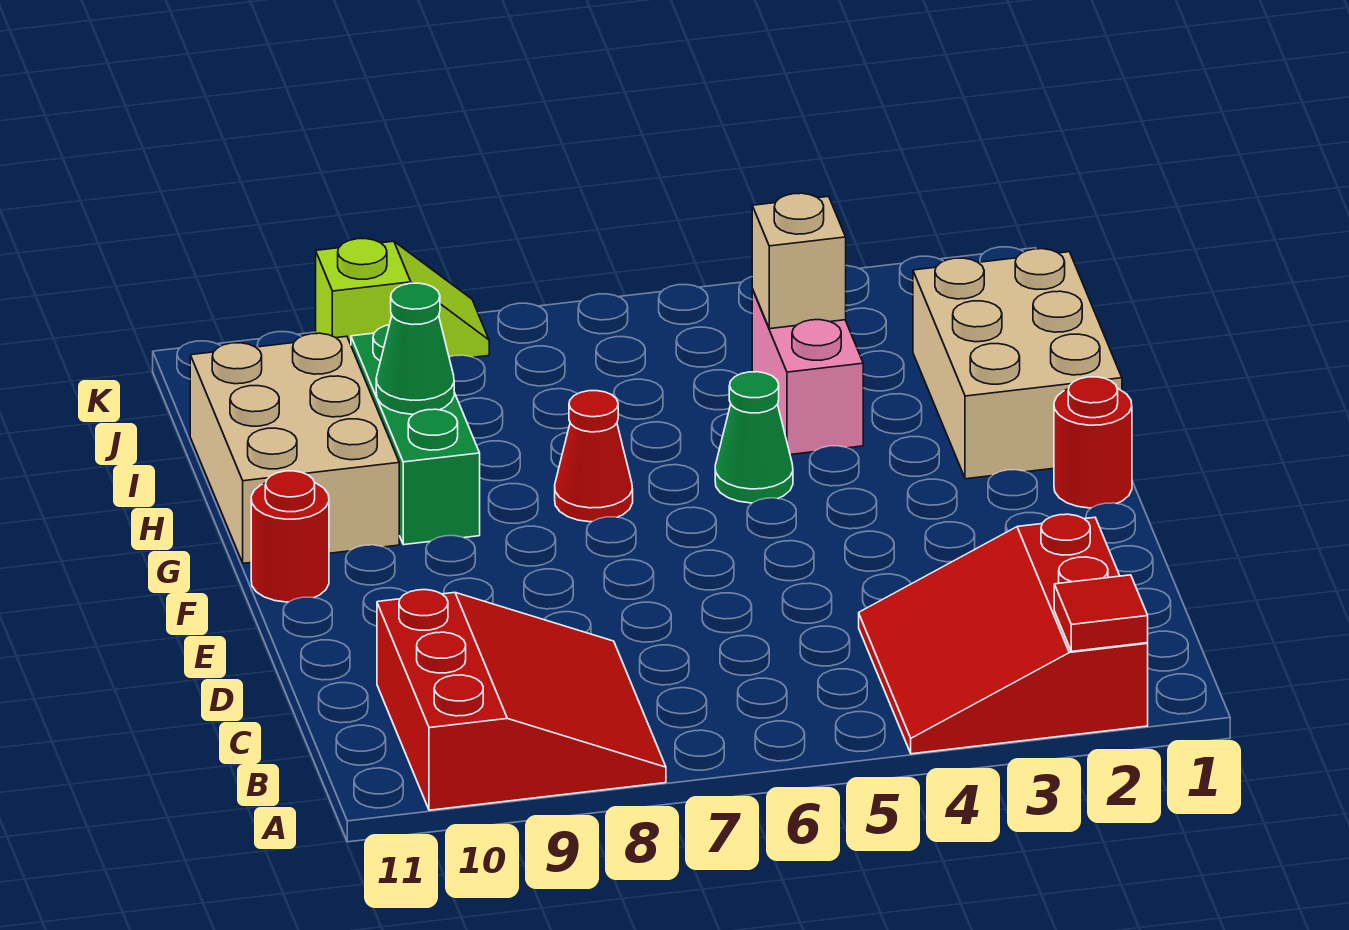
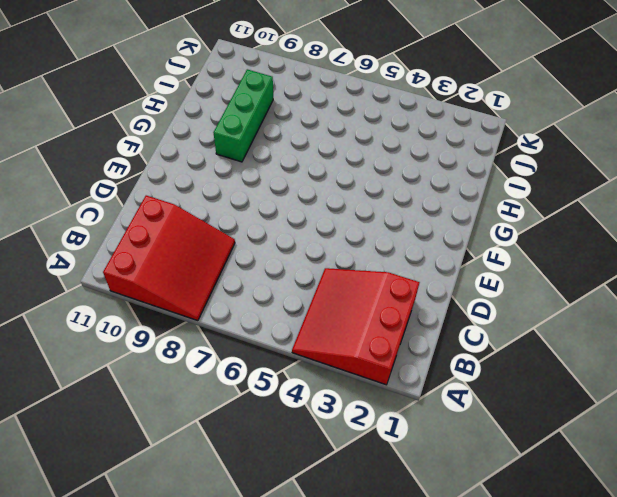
none -> red round brick F1 level 1
none -> red round brick F11 level 1
none -> tan brick G1:I2 level 1

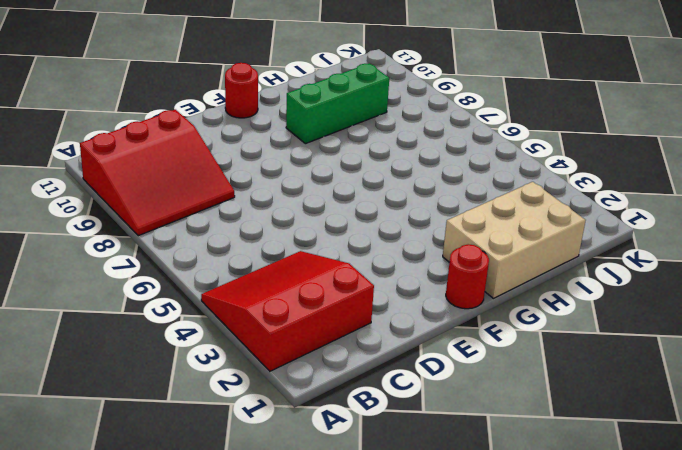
none -> green cone G5 level 1
none -> red cone G7 level 1
none -> tan brick G10:I11 level 1

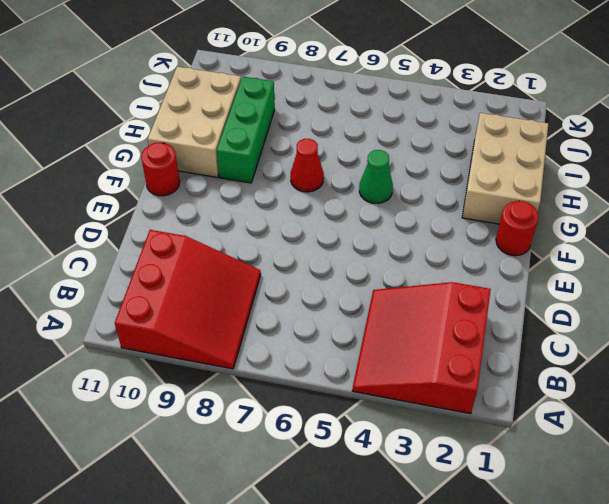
none -> pink brick H4:I4 level 1
none -> lime slope K8:K9 level 1 top 9
none -> red tile A2 level 2

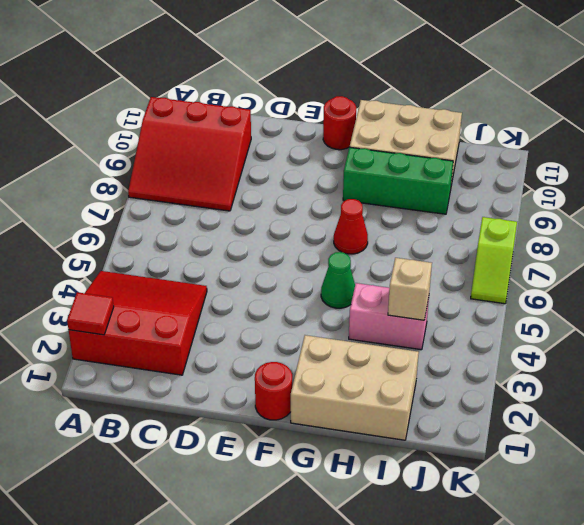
lime slope K6:K7 level 1 top 7 -> lime slope K8:K9 level 1 top 9
none -> green cone H9 level 2

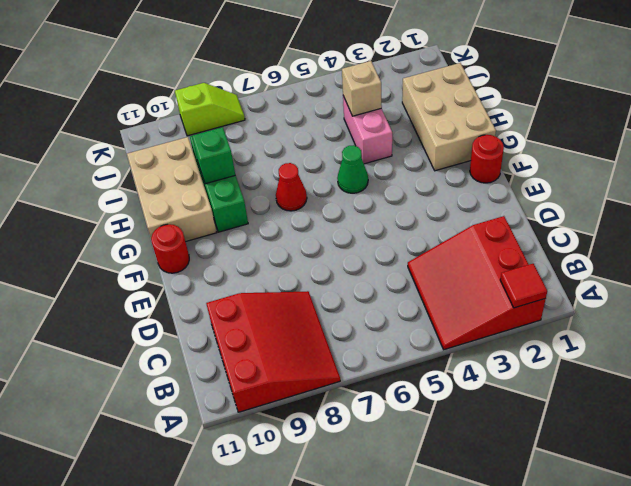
green brick H9 level 2 -> green cone H9 level 2

